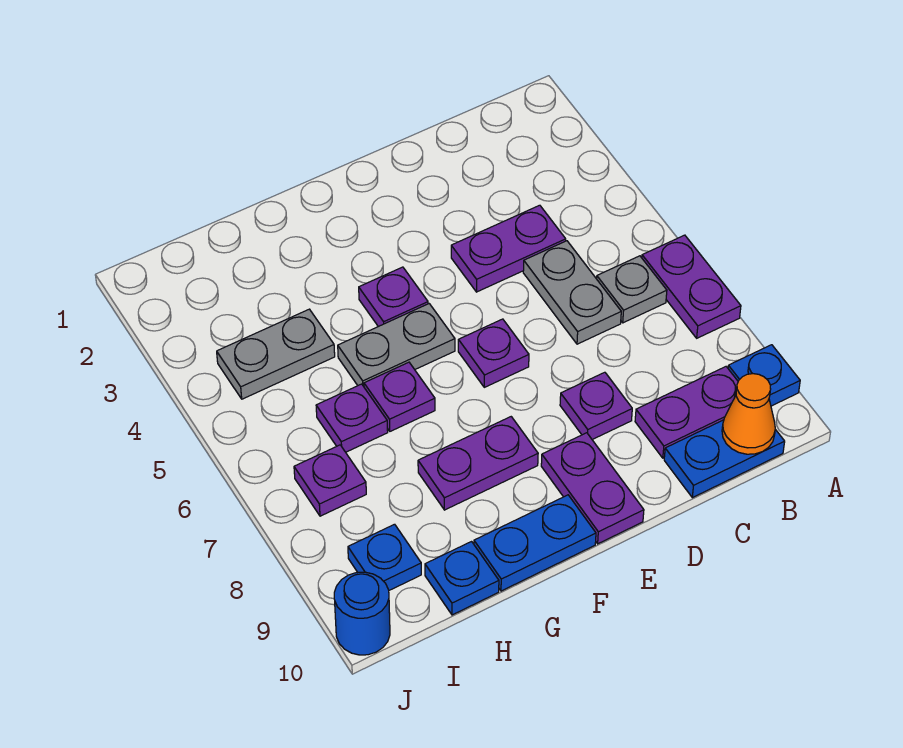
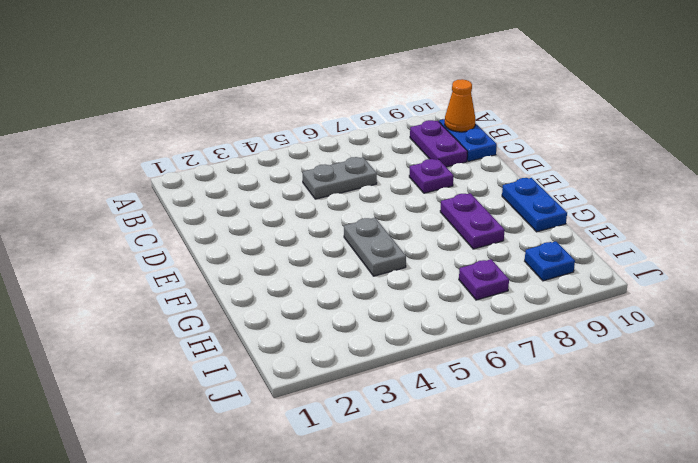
none -> purple plate A6:A7 level 1
none -> blue plate A9 level 1
none -> grey plate B6 level 1

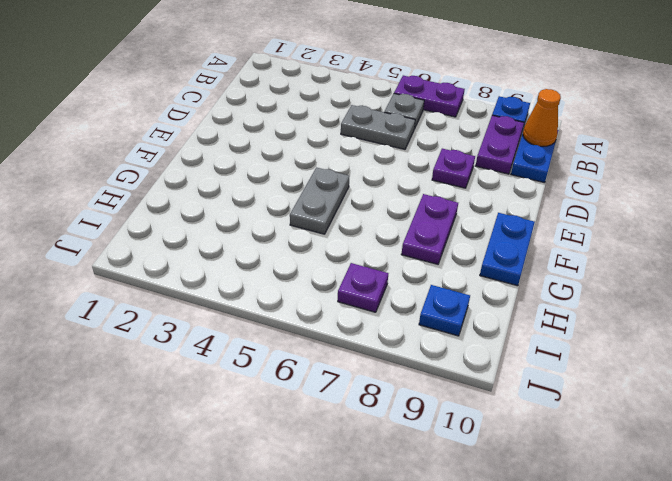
none -> purple plate C4:D4 level 1
none -> purple plate E6 level 1
none -> purple plate E9:E10 level 1

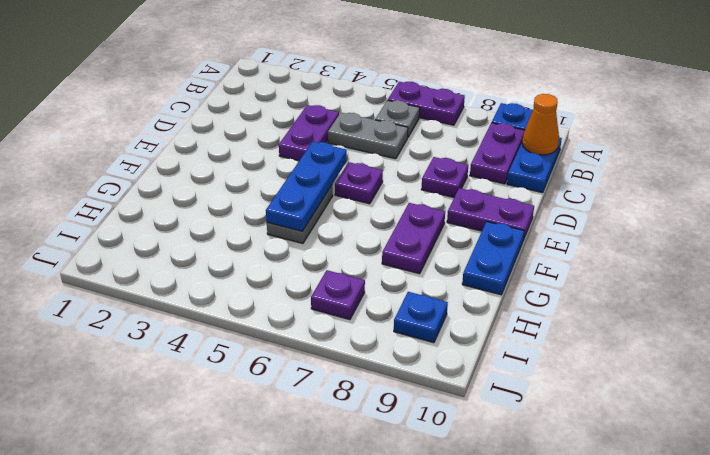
blue plate E5:G5 level 2 -> none
none -> purple plate F4 level 1
none -> purple plate G6 level 1
none -> grey plate H4:I4 level 1

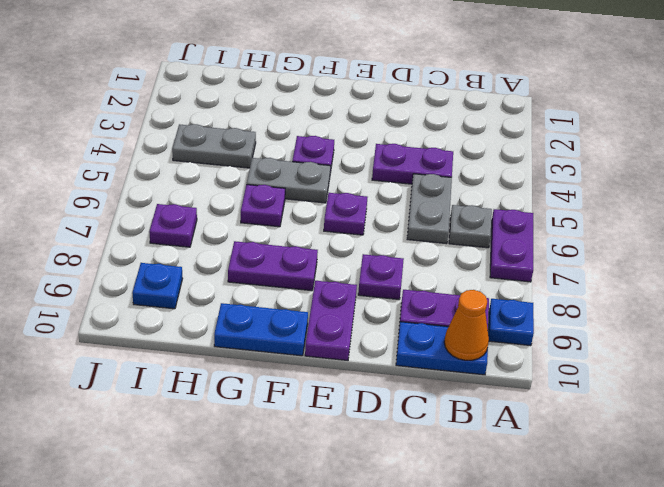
none -> purple plate H6 level 1
none -> blue plate H10 level 1
none -> blue round brick J10 level 1

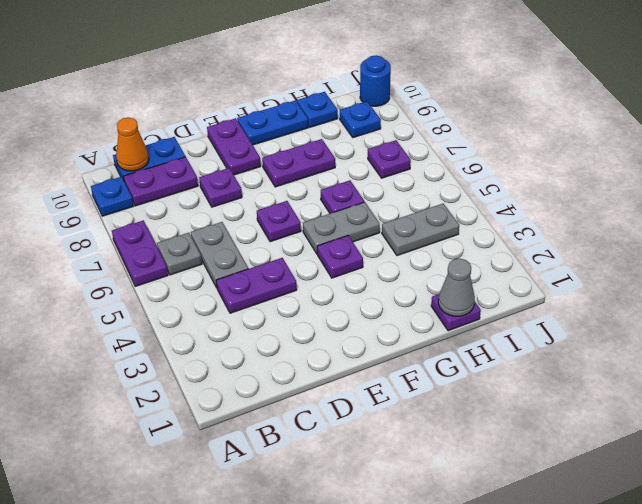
purple plate H1 level 1 -> purple plate H6 level 1
grey cone H1 level 2 -> none

